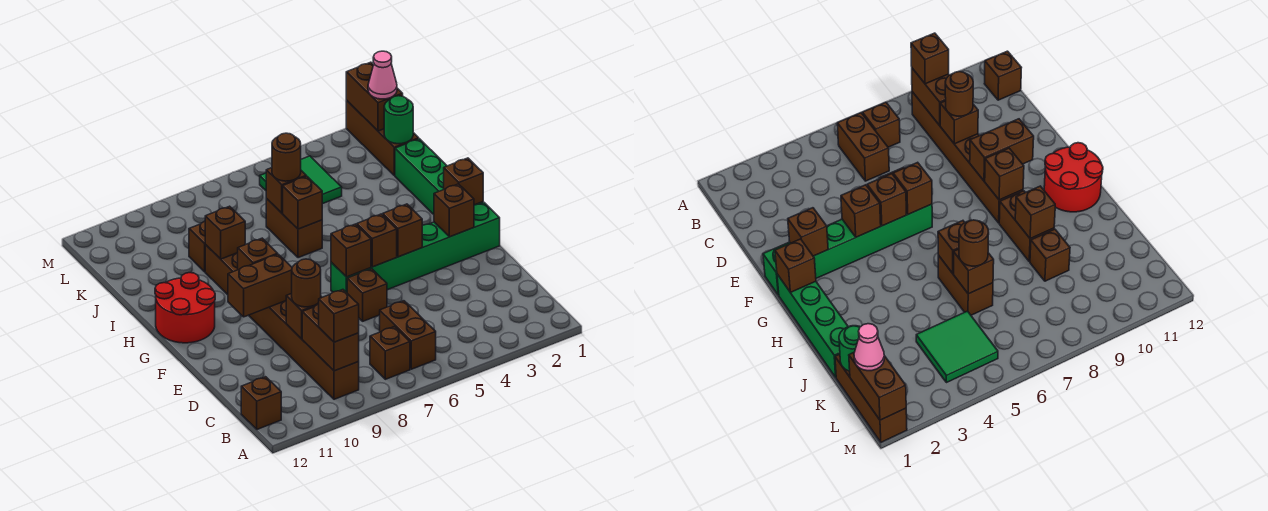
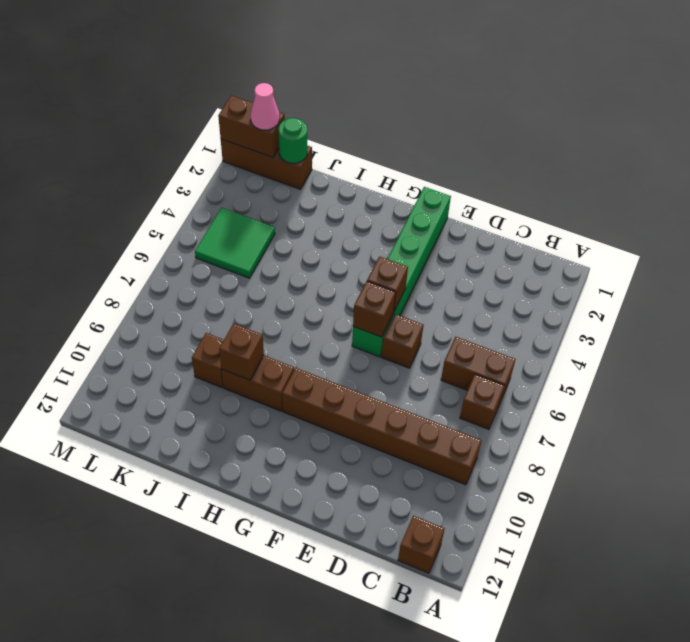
none -> green brick G1:J1 level 1
none -> red round brick G11:H12 level 1
none -> brown brick I6:J6 level 1
none -> brown brick B9:C9 level 2

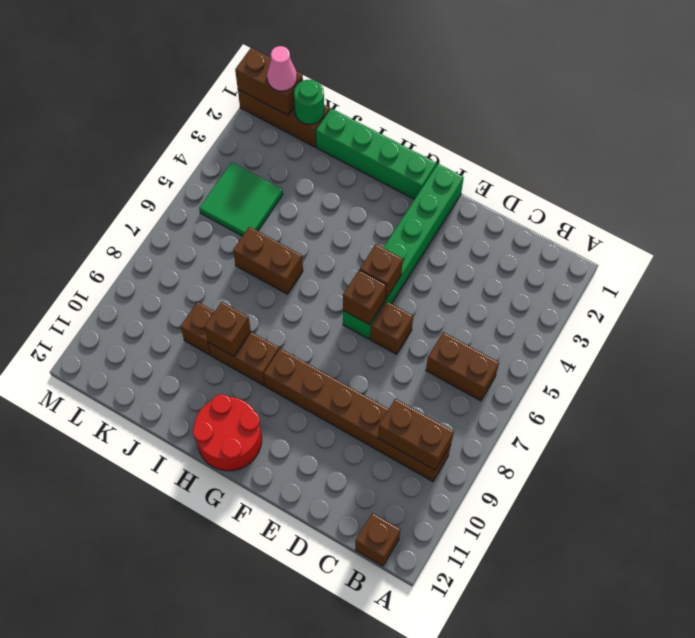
none -> brown brick B7 level 1
none -> brown brick D9 level 2
none -> brown brick F2 level 2
none -> brown brick F4 level 2

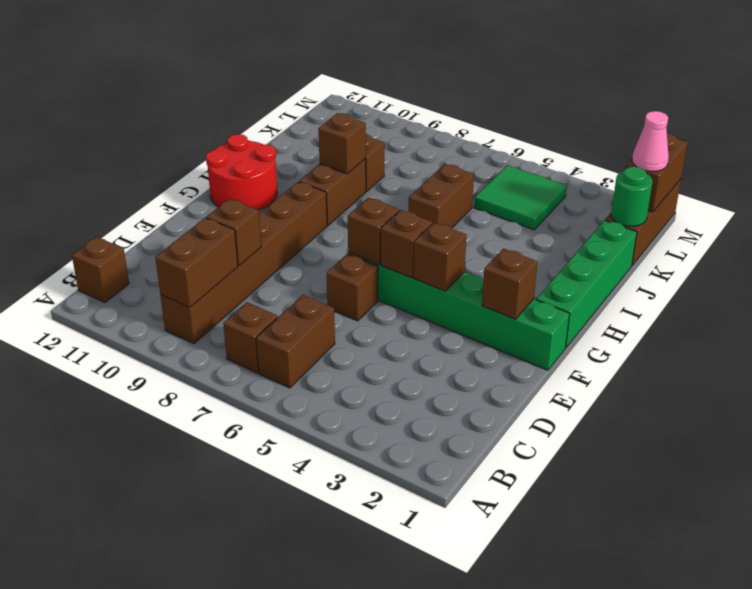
none -> brown brick F9:F10 level 2
none -> brown brick G1 level 2
none -> brown brick G9 level 2
none -> brown brick I6 level 2

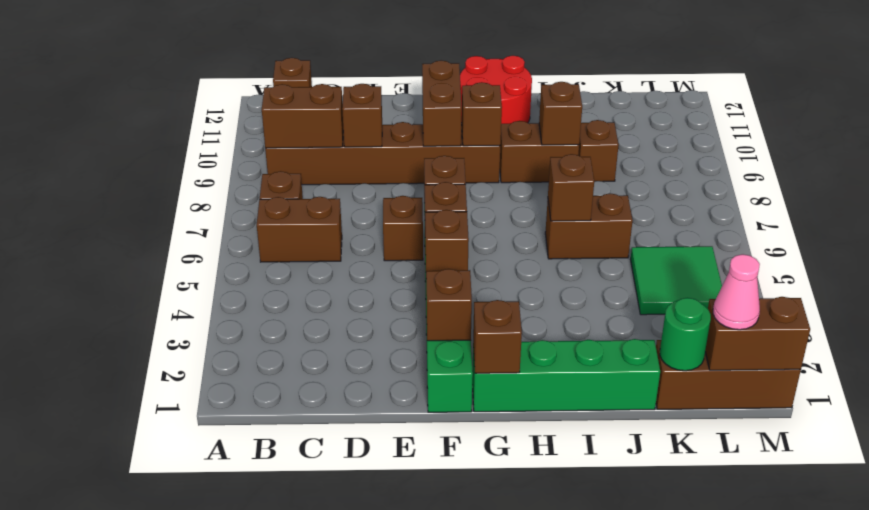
none -> brown brick J6 level 2
none -> brown brick B9 level 3
none -> brown round brick D9 level 3
none -> brown round brick J6 level 3

